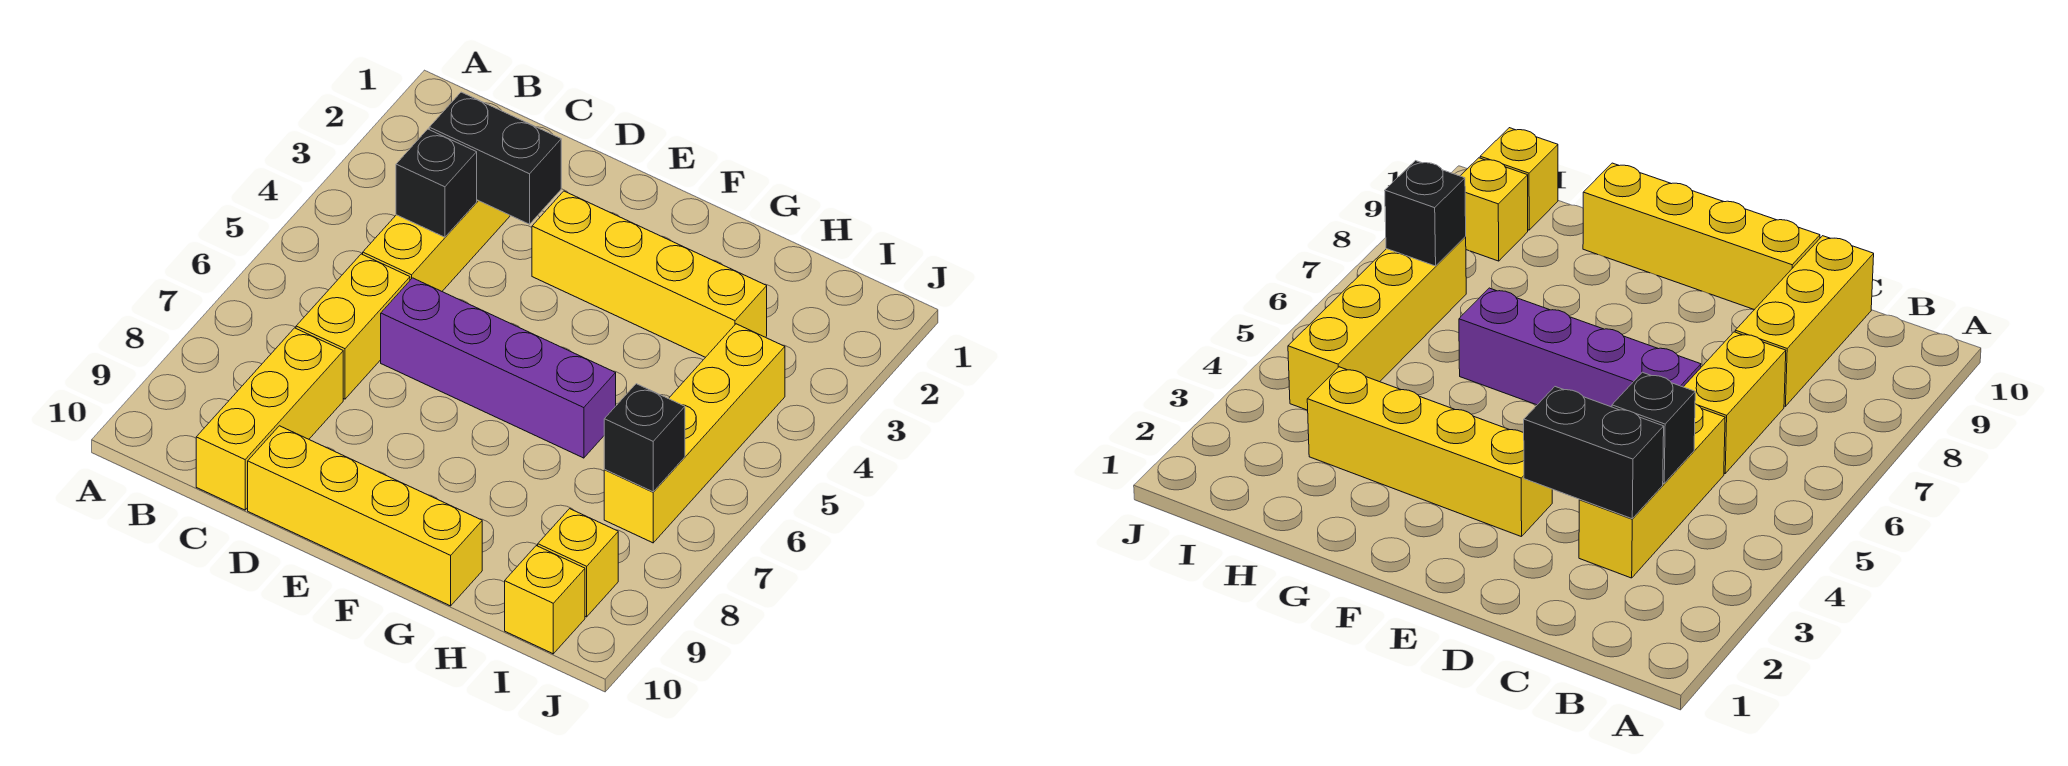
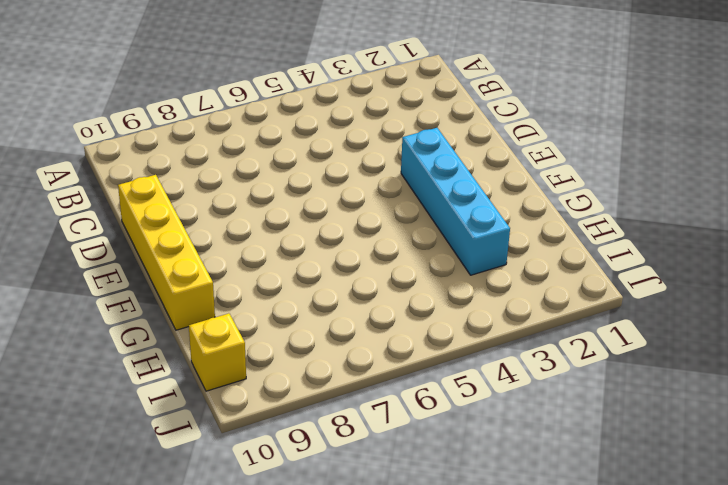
cyan brick E3:H3 level 1 -> yellow brick E3:H3 level 1
none -> yellow brick C3:C5 level 1
none -> yellow brick C6:C7 level 1
none -> yellow brick C8:C10 level 1

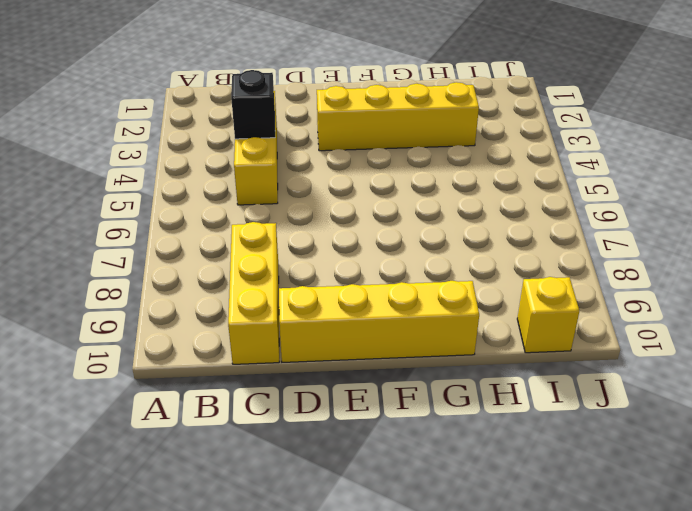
none -> yellow brick C6:C7 level 1
none -> purple brick D6:G6 level 1
none -> yellow brick I4:I7 level 1

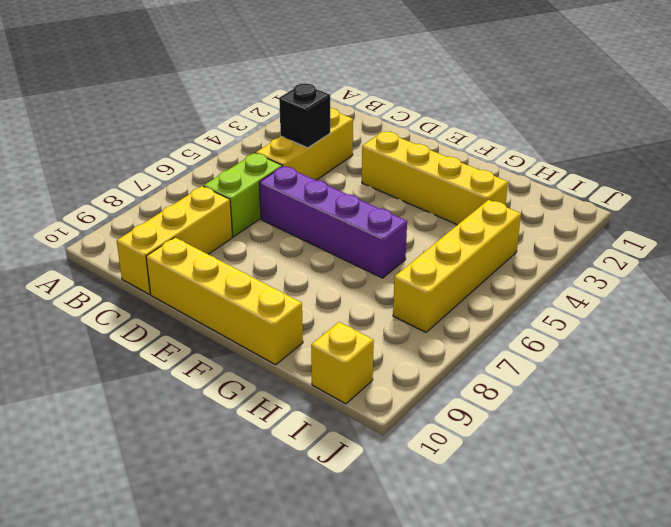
lime brick C6:C7 level 1 -> yellow brick C6:C7 level 1
none -> yellow brick I9 level 1
none -> black brick C3:D3 level 2
none -> black brick I7 level 2

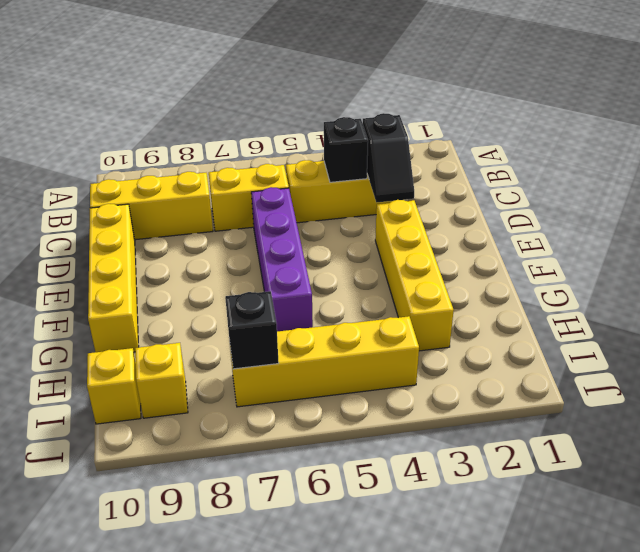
black slope C3:D3 level 2 top C -> black brick C3:D3 level 2

